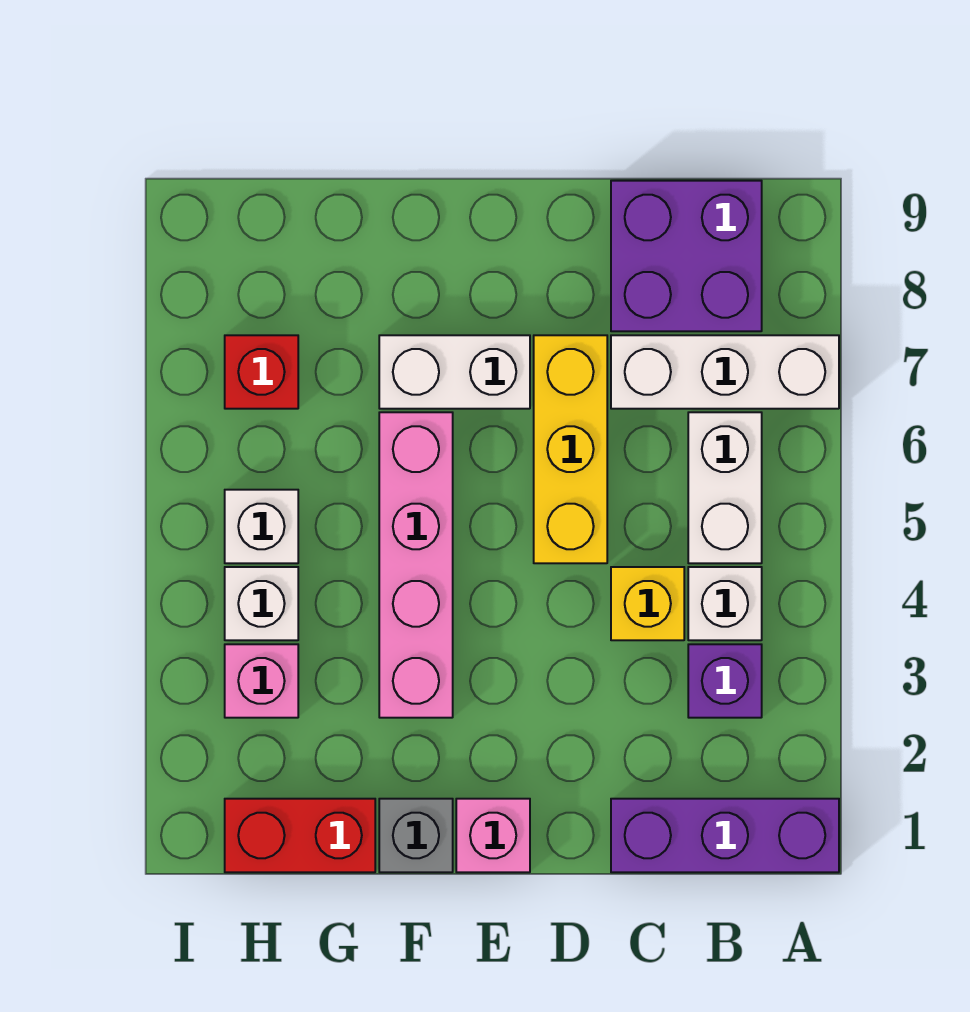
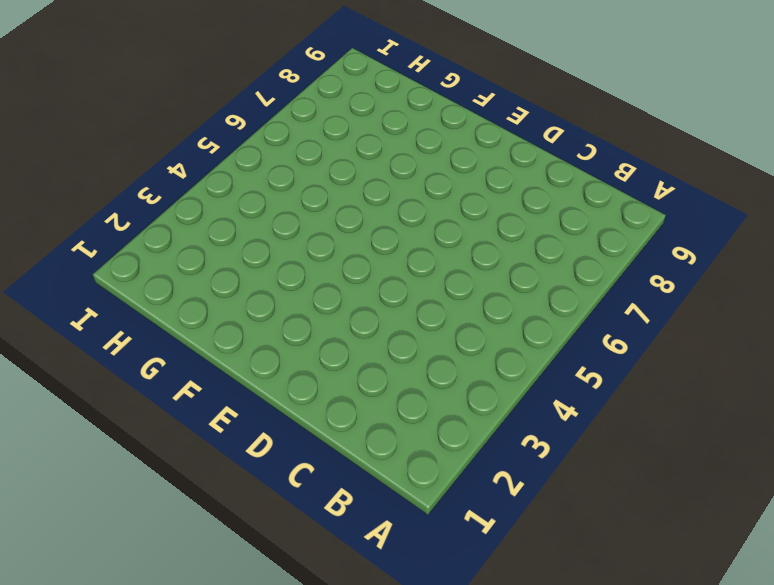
none -> purple brick A1:C1 level 1
none -> white brick A7:C7 level 1
none -> purple brick B3 level 1

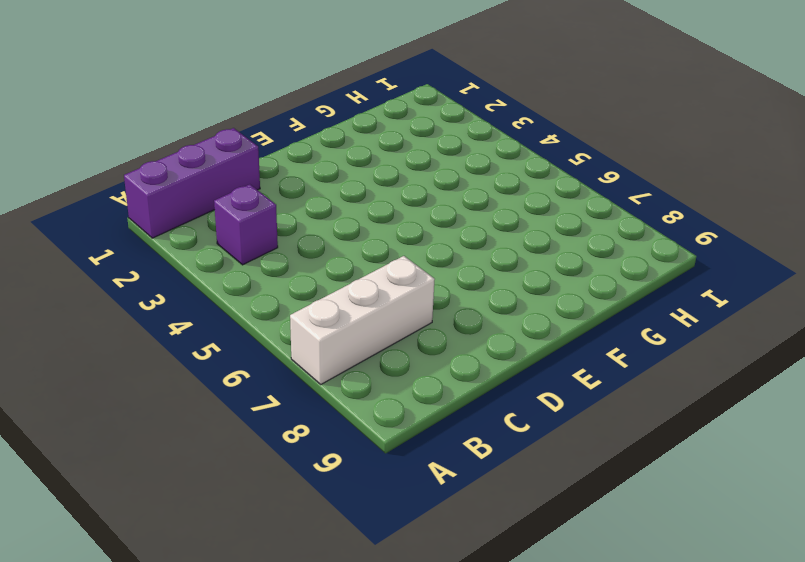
none -> white brick B4 level 1
none -> white brick B5:B6 level 1
none -> purple brick B8:C9 level 1

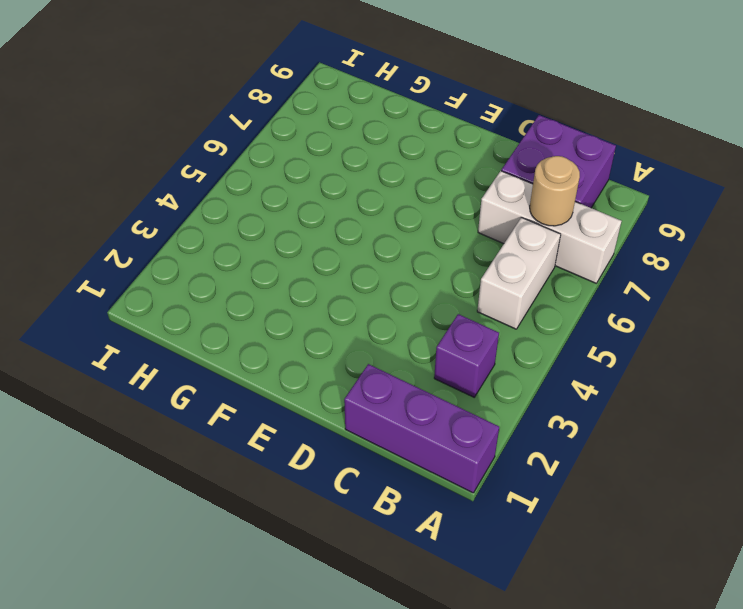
tan round brick B7 level 2 -> none
none -> white brick B4 level 1
none -> yellow brick C4 level 1
none -> yellow brick D5:D7 level 1

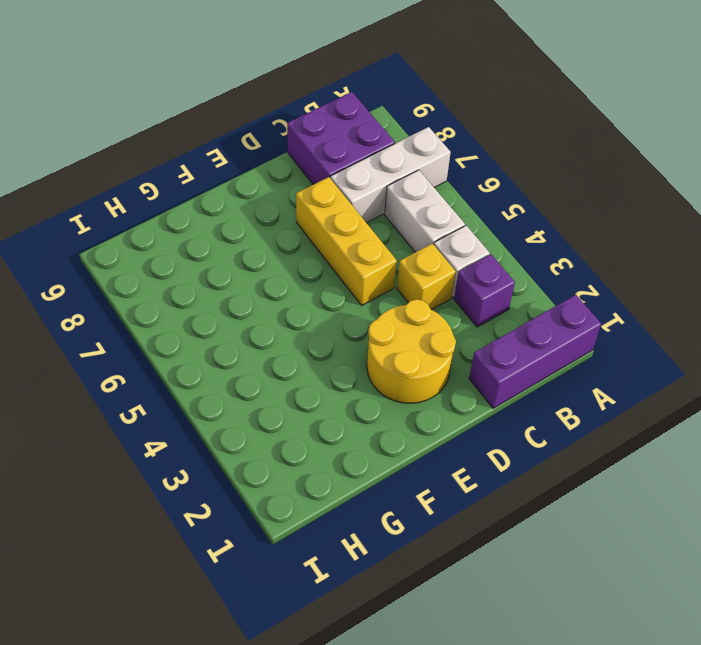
yellow round brick D2:E3 level 1 -> none
none -> pink brick E1 level 1
none -> white brick E7:F7 level 1
none -> grey brick F1 level 1

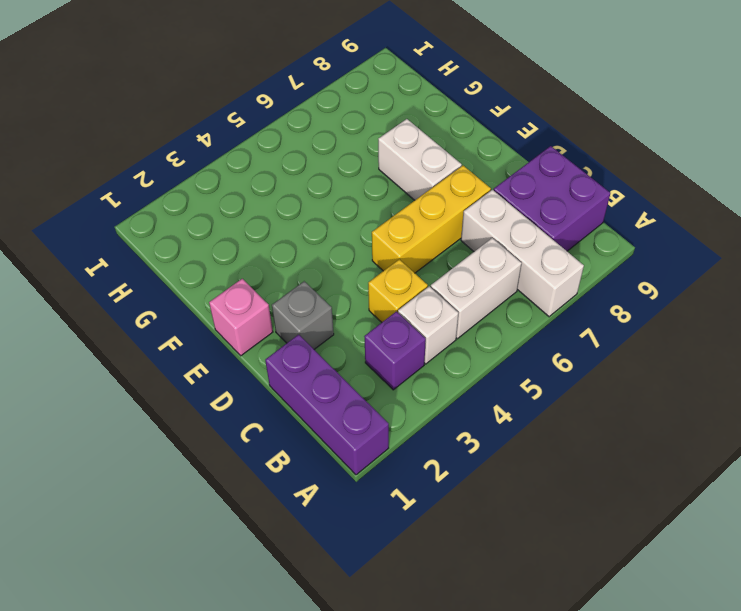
grey brick D2 level 1 -> grey brick F1 level 1
none -> pink brick F3:F6 level 1
none -> red brick G1:H1 level 1
none -> pink brick H3 level 1

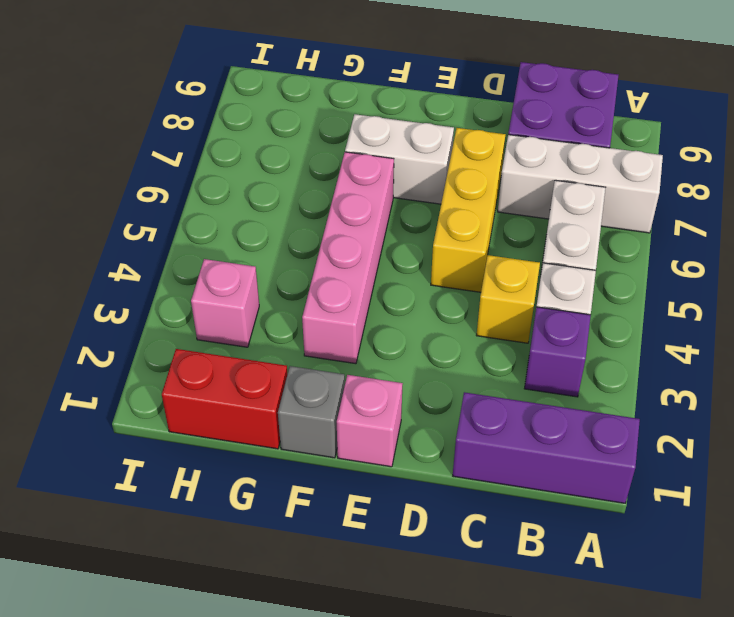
none -> white brick H4 level 1
none -> white brick H5 level 1
none -> red brick H7 level 1

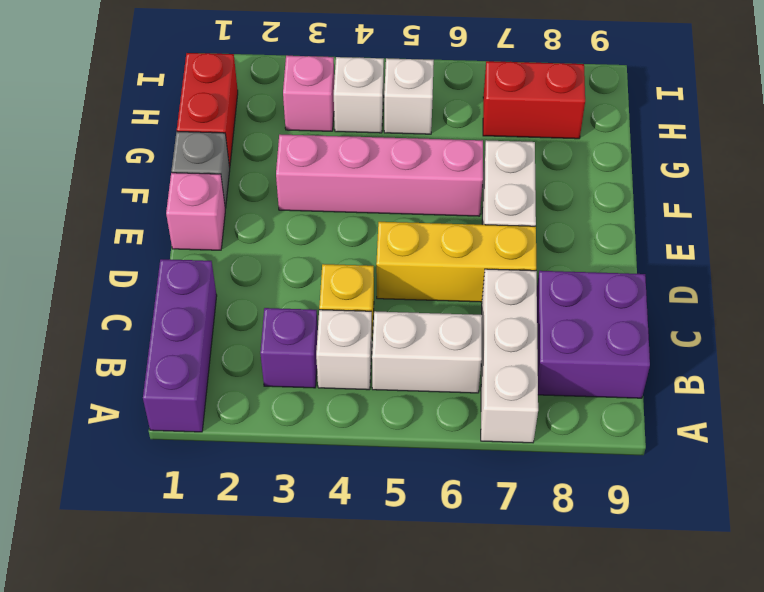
red brick H7:H8 level 1 -> red brick H7 level 1

